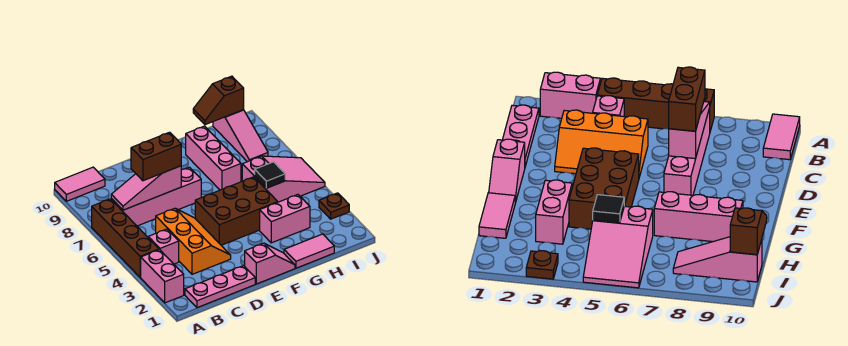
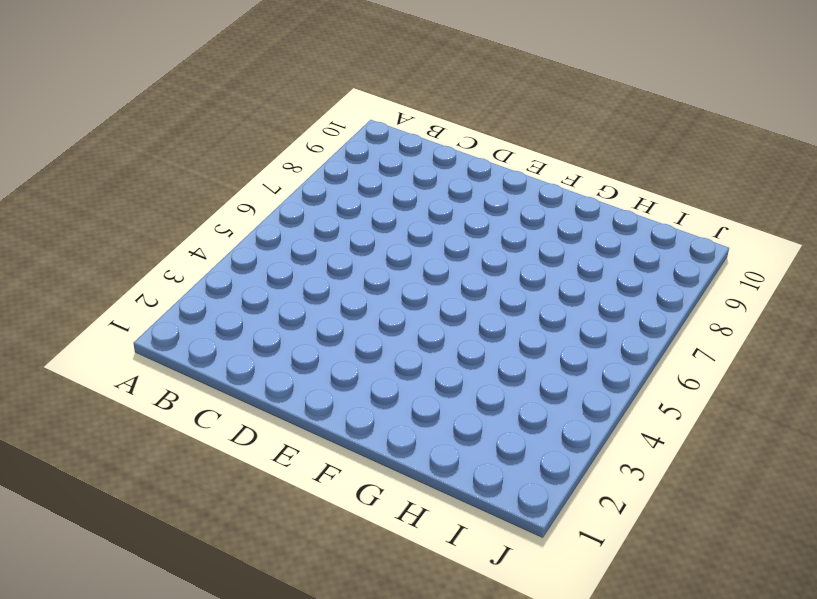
none -> pink brick A2:A3 level 1
none -> brown brick A4:A7 level 1
none -> pink tile A10:B10 level 1

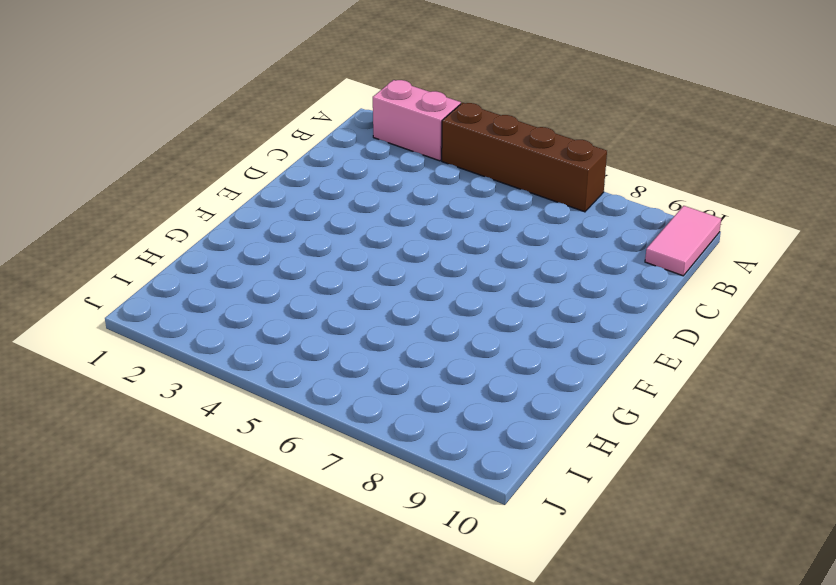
none -> pink plate B1:D1 level 1
none -> pink brick B4 level 1
none -> pink brick B7:E7 level 1

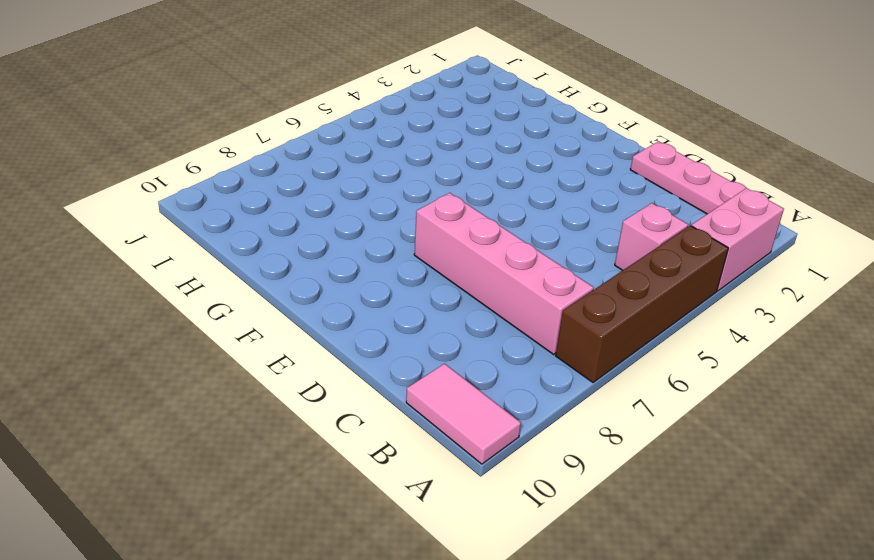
none -> orange slope C3:D5 level 1 top C
none -> pink slope E1:F1 level 1 top E
none -> brown brick E4:G5 level 1

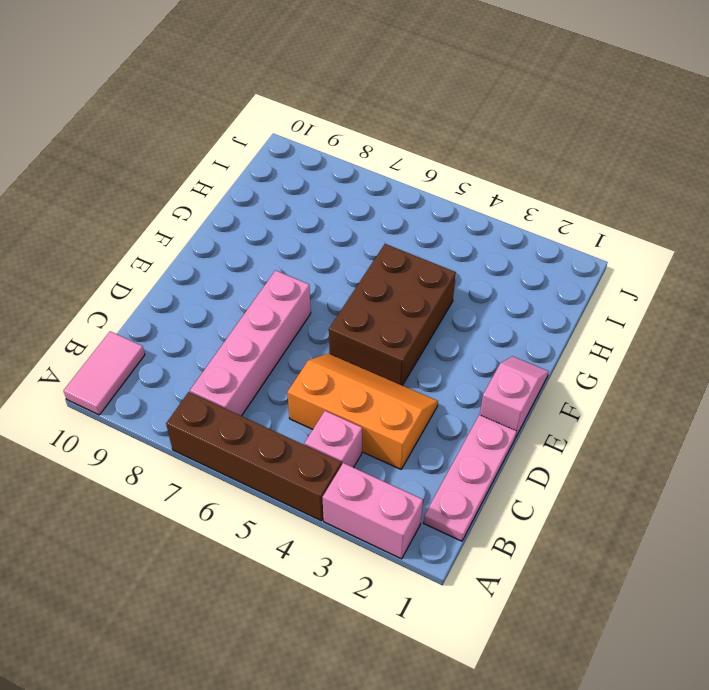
none -> pink tile G1:H1 level 1
none -> pink brick G3:H3 level 1
none -> pink brick G7:G9 level 1

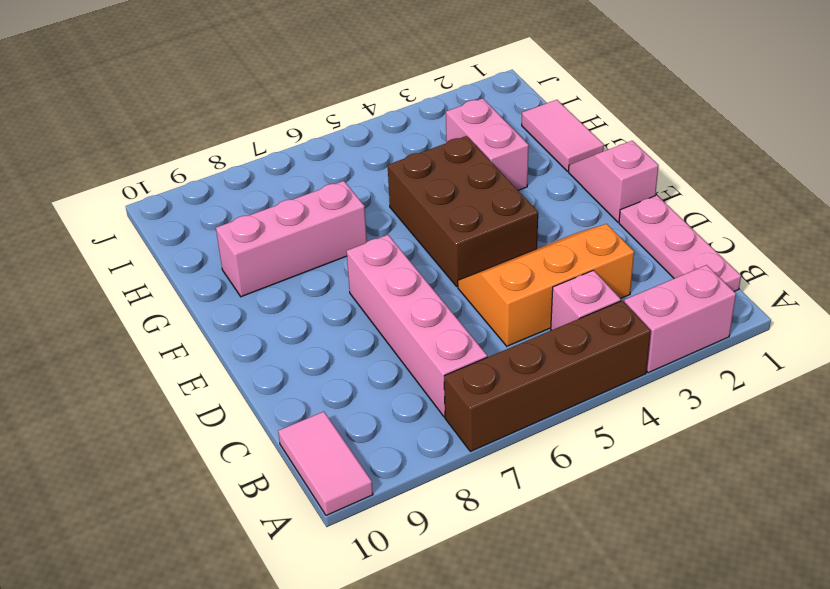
none -> pink slope H5:J6 level 1 top H
none -> pink slope I8:I10 level 1 top 10
none -> brown plate J3 level 1

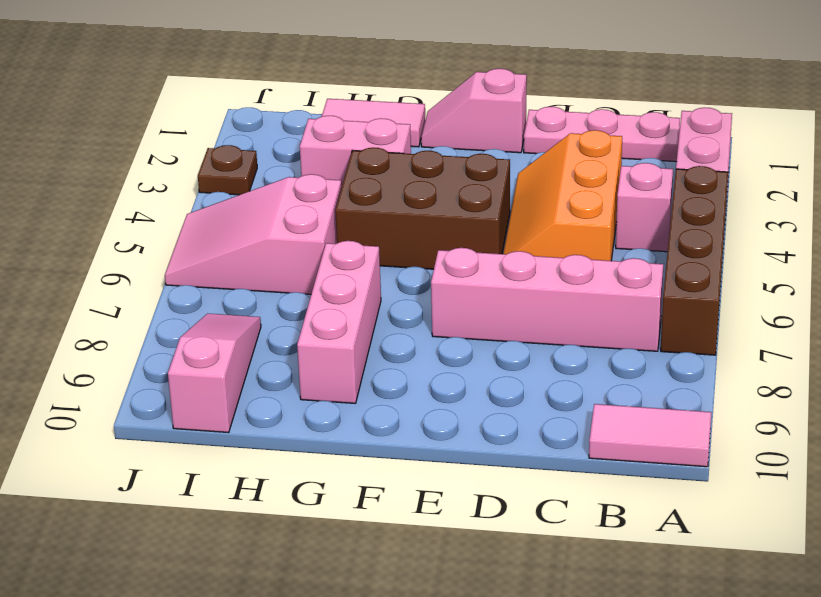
none -> pink slope B7:D7 level 2 top D
none -> black tile H5 level 2
none -> brown slope H10:I10 level 2 top I

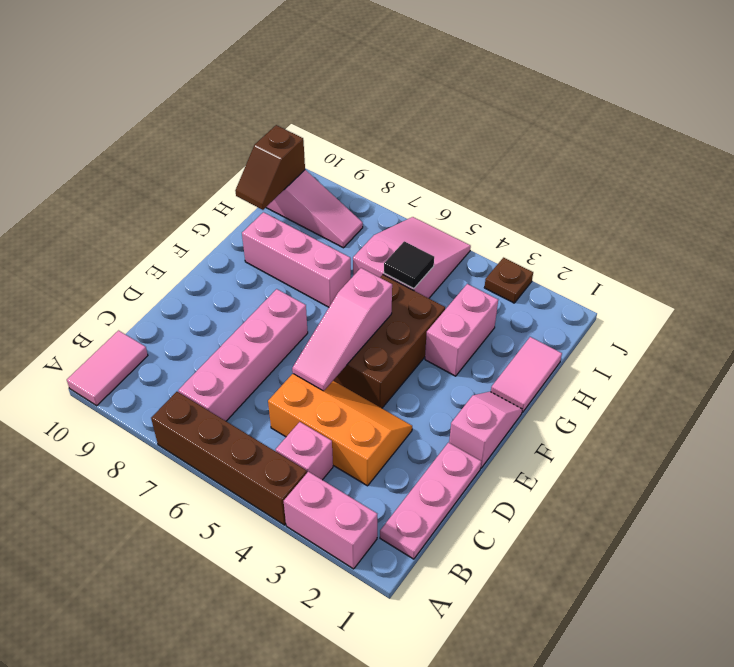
pink slope D5:F5 level 2 top F -> pink slope B7:D7 level 2 top D
none -> brown brick C7:D7 level 3

